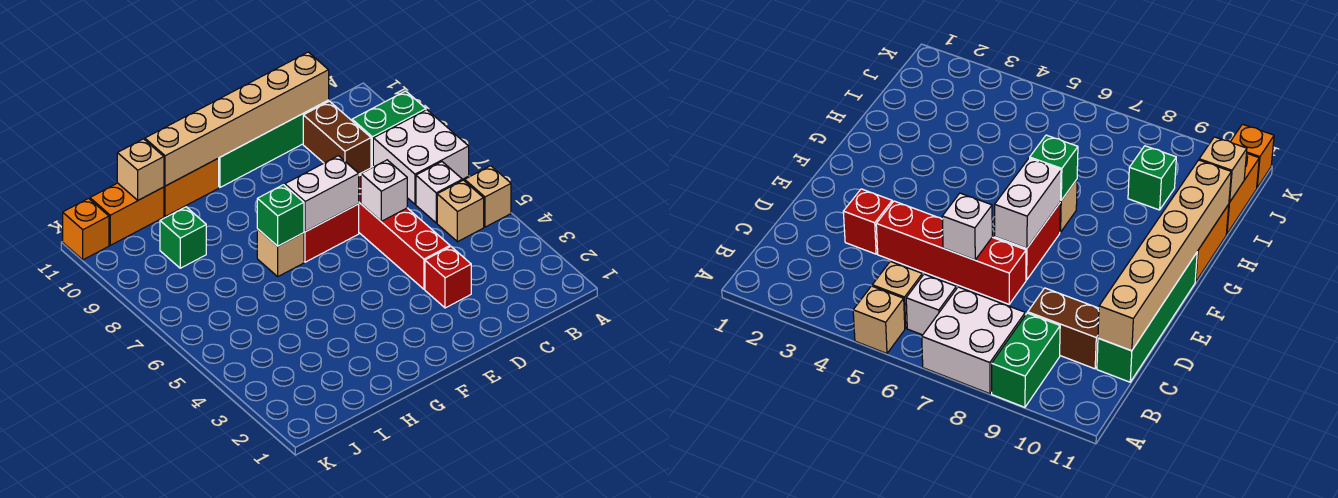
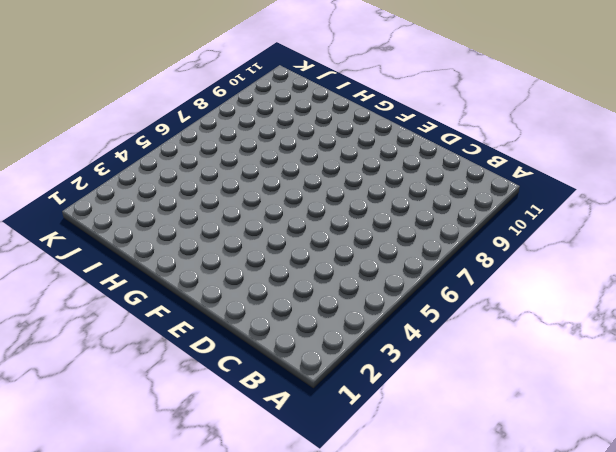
none -> tan brick A5 level 1
none -> white brick A7:B8 level 1
none -> green brick A9:B9 level 1

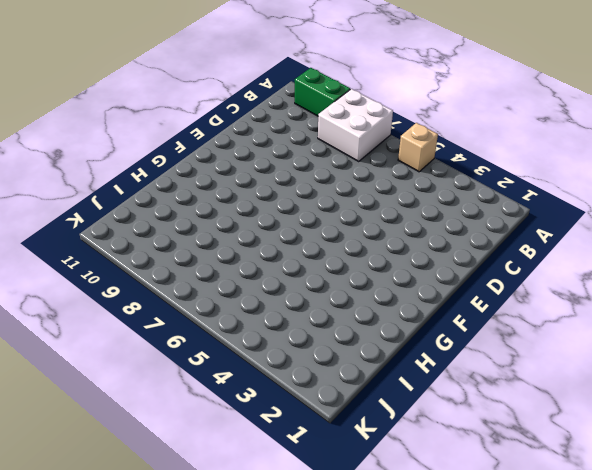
green brick A9:A10 level 1 -> green brick A9:B9 level 1
none -> tan brick B5 level 1
none -> white brick B6 level 1
none -> brown brick C9:C10 level 1

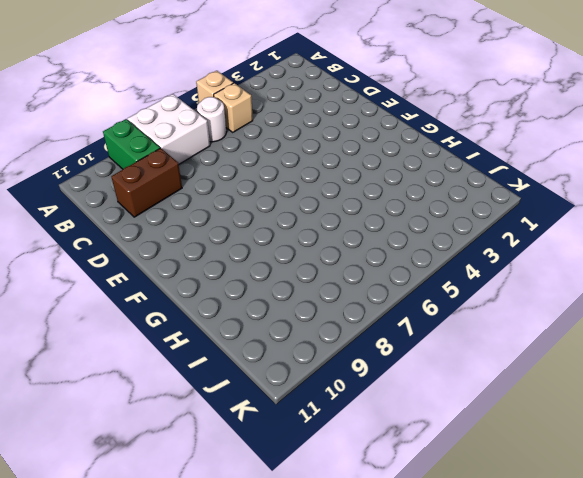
white round brick B6 level 1 -> white brick B6 level 1
none -> green brick C11:F11 level 1
none -> red brick D3 level 1
none -> red brick D4:D7 level 1

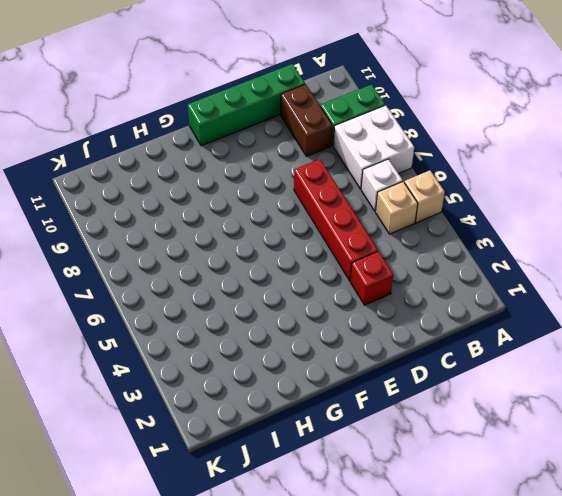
none -> red brick E7:F7 level 1
none -> tan brick G7 level 1
none -> orange brick G11:H11 level 1

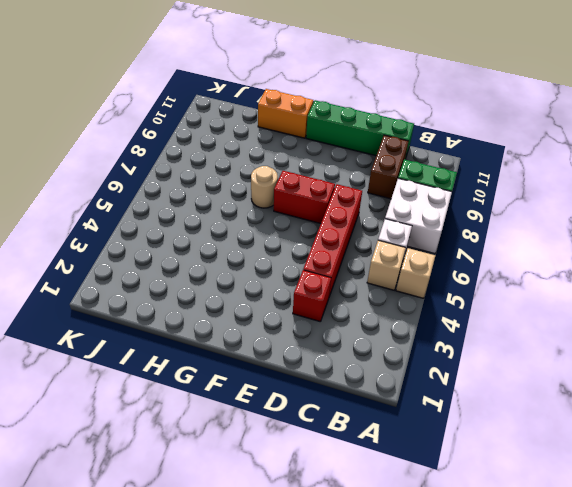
tan round brick G7 level 1 -> tan brick G7 level 1
none -> green brick I9 level 1
none -> orange brick I11:J11 level 1
none -> orange brick K11 level 1

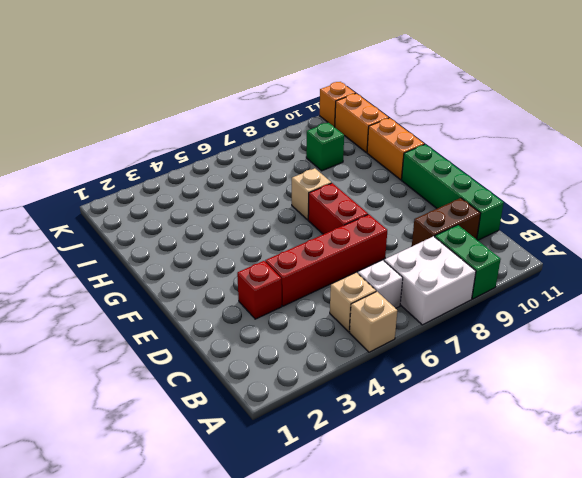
none -> tan brick C11:H11 level 2
none -> white brick D6 level 2
none -> white brick E7:F7 level 2

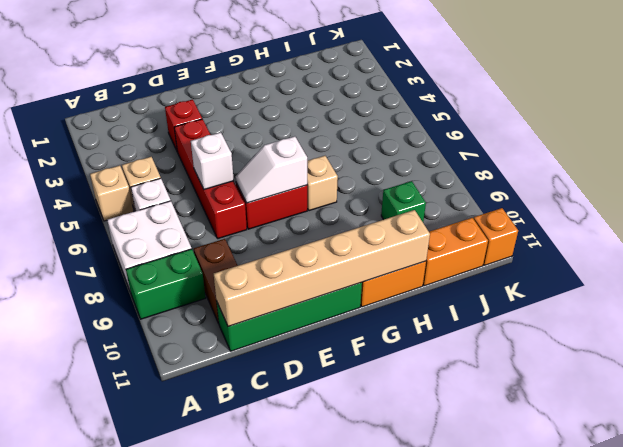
white slope E7:F7 level 2 top F -> white brick E7:F7 level 2
none -> green brick G7 level 2
none -> tan brick I11 level 2

